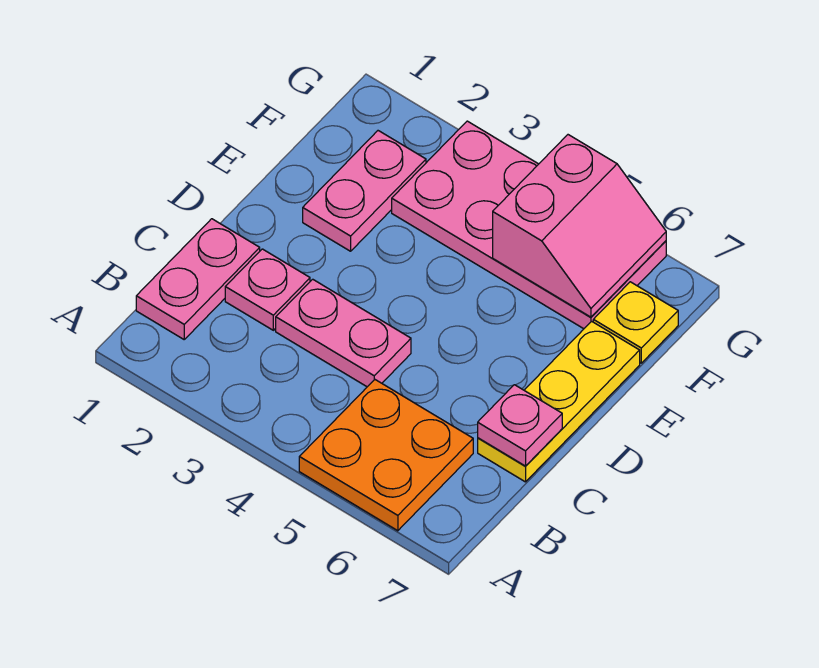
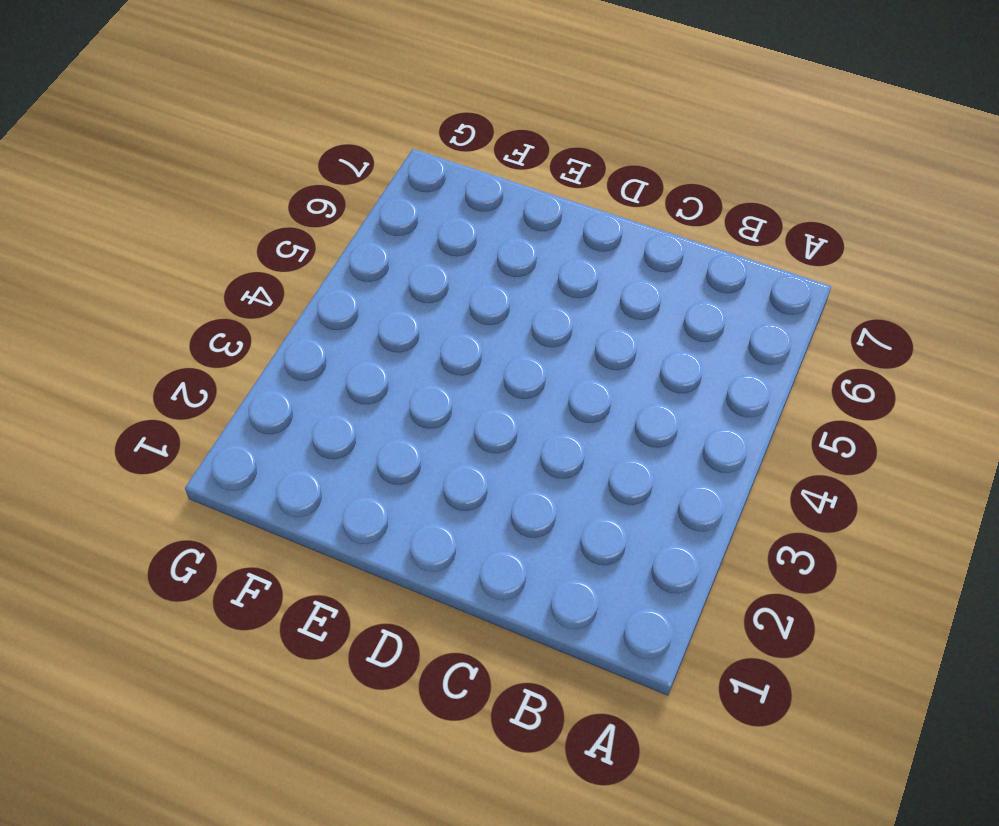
none -> orange plate A5:B6 level 1
none -> pink plate B1:C1 level 1

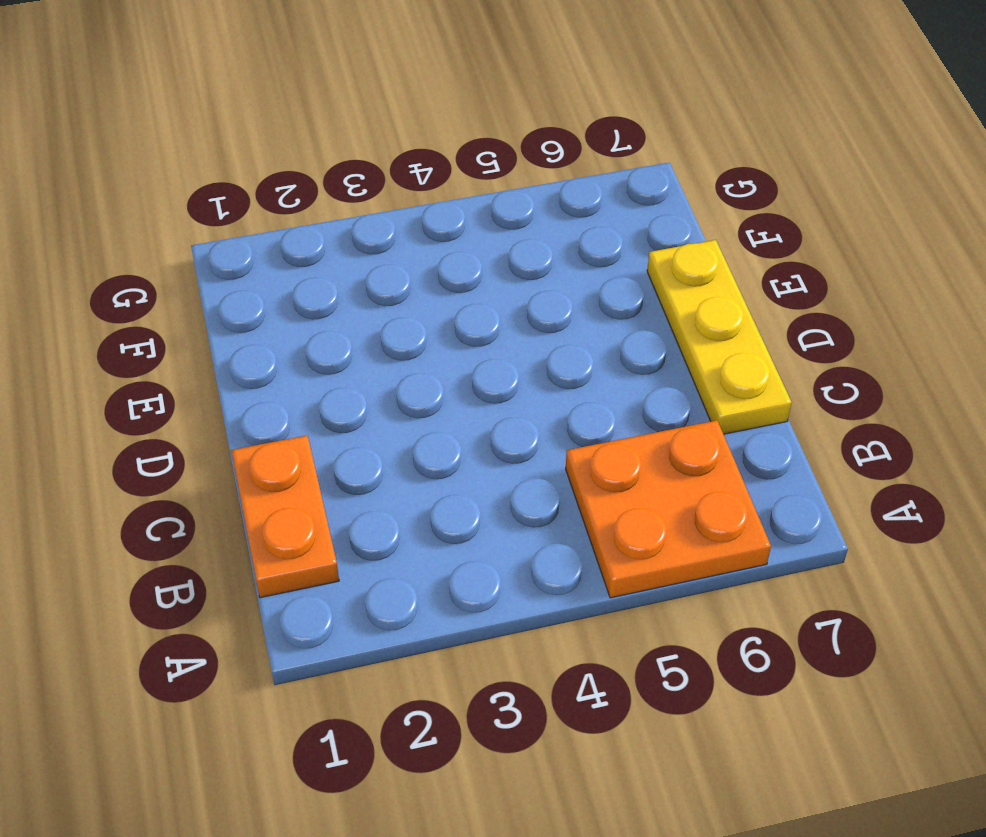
orange plate B1:C1 level 1 -> pink plate B1:C1 level 1
none -> pink plate C2 level 1
none -> pink plate C3:C4 level 1

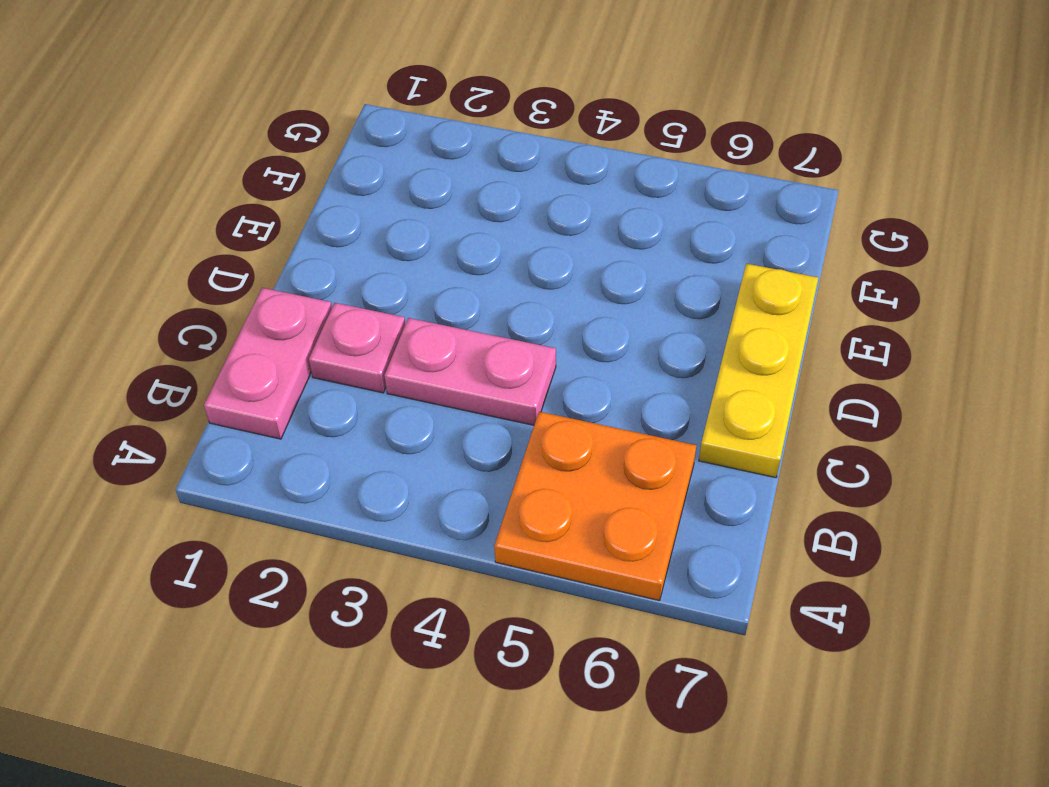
none -> pink plate E2:F2 level 1
none -> pink plate F3:G6 level 1

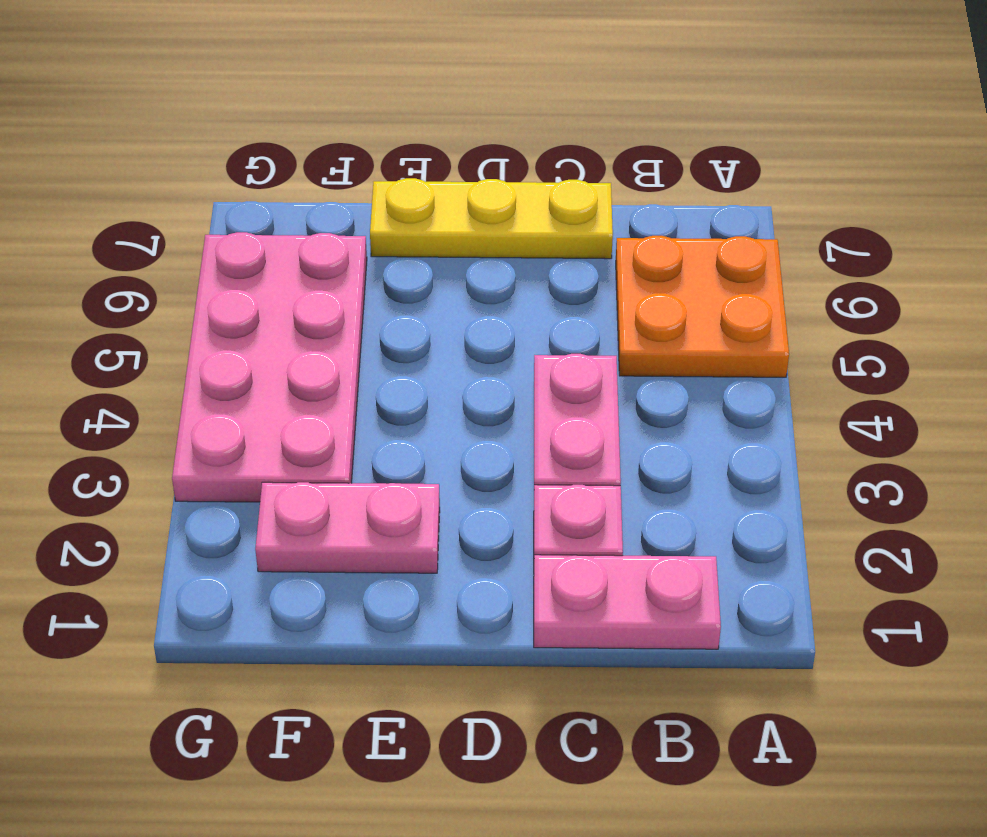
none -> yellow plate F7 level 1
none -> pink plate C7 level 2

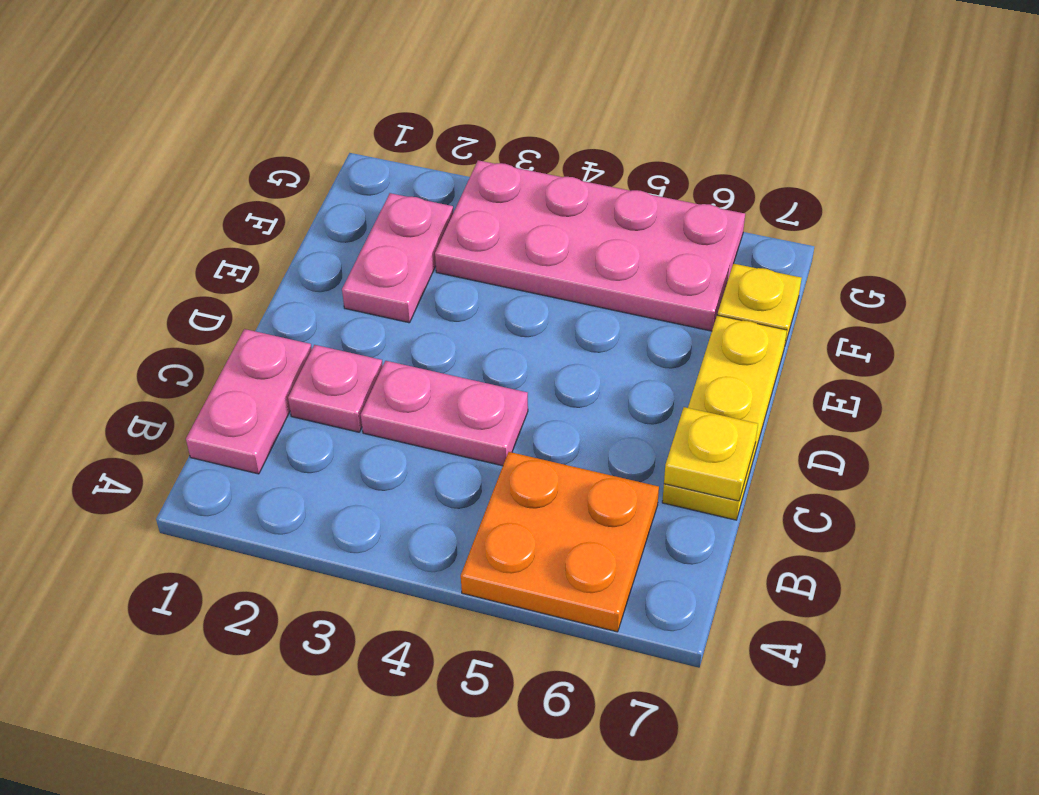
yellow plate C7 level 2 -> pink plate C7 level 2
none -> pink slope F5:G6 level 2 top 5

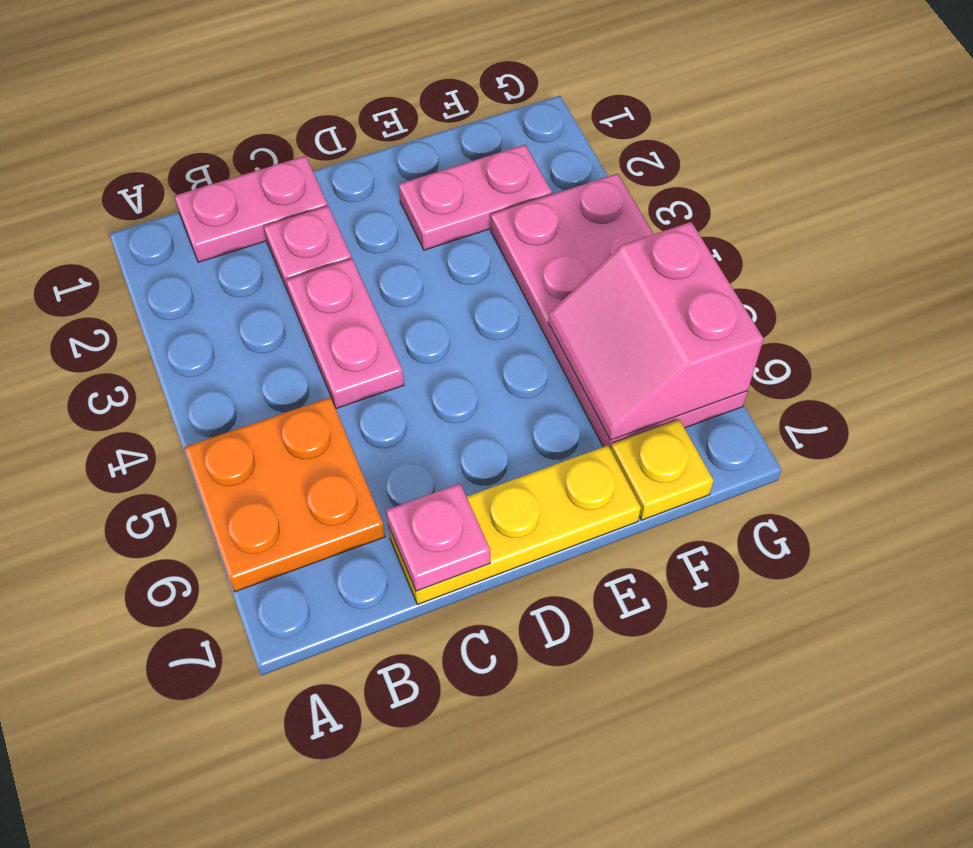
pink slope F5:G6 level 2 top G -> pink slope F5:G6 level 2 top 5

